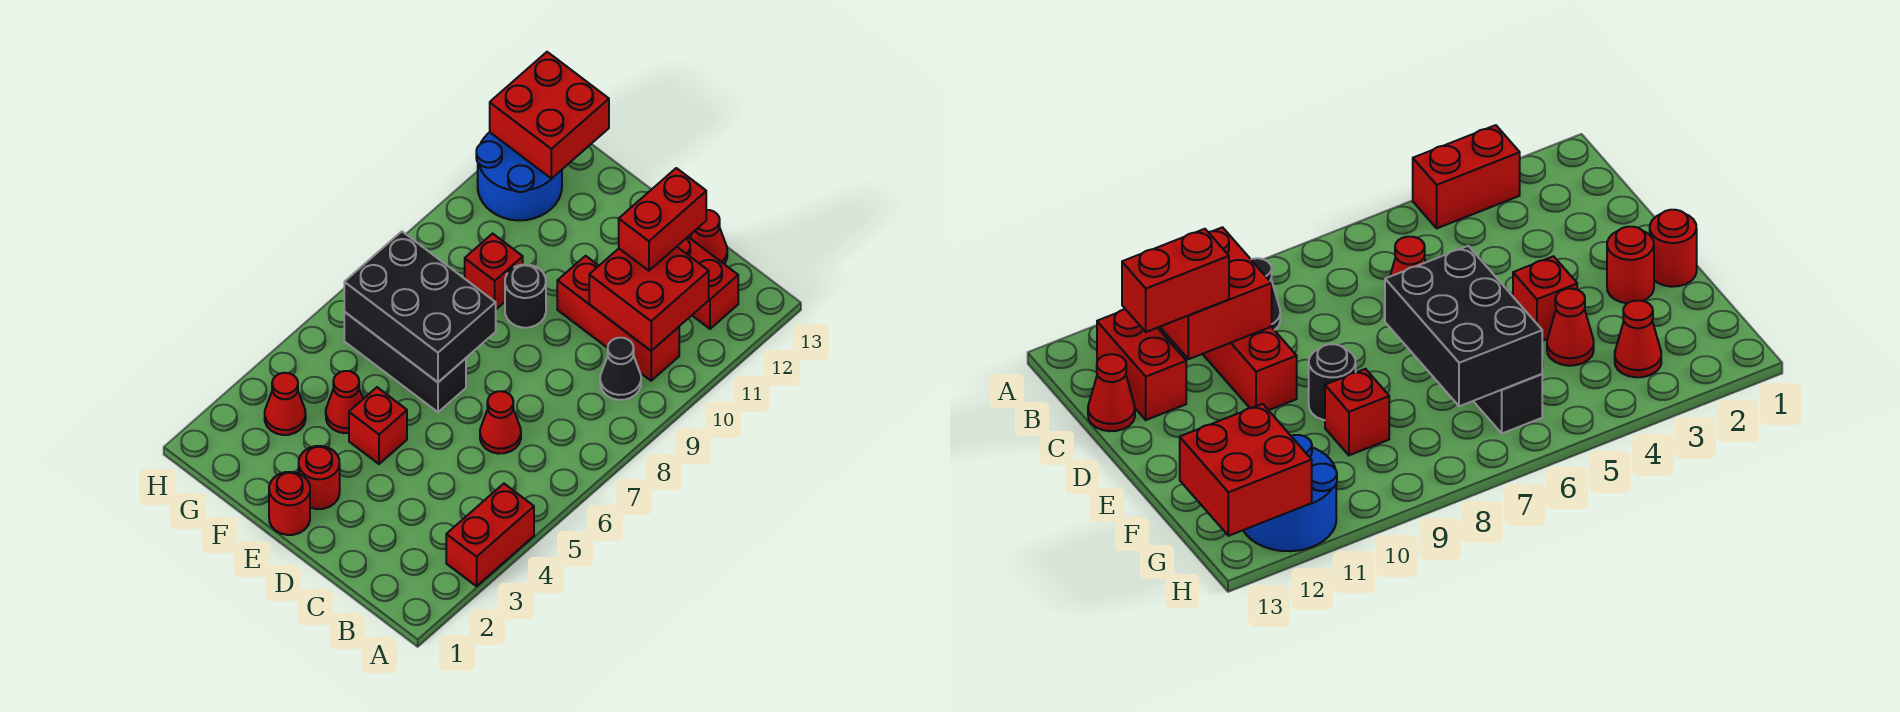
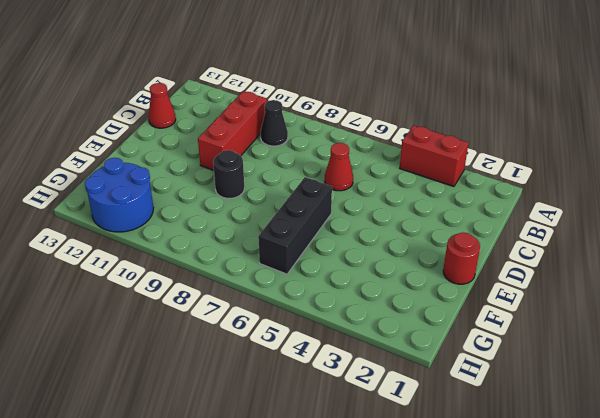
none -> red brick B12:C12 level 1
none -> red round brick E2 level 1
none -> red brick E4 level 1

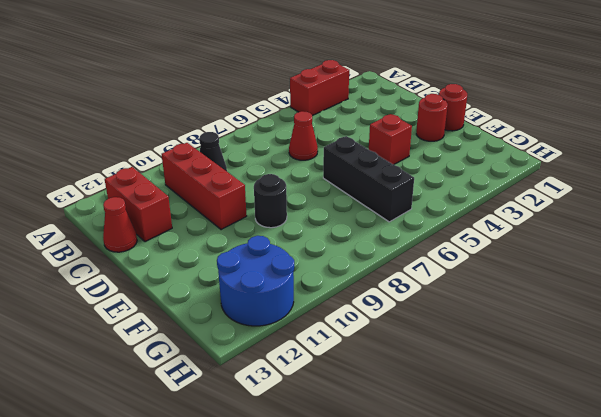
none -> red cone F4 level 1
none -> red brick F9 level 1
none -> red cone G3 level 1

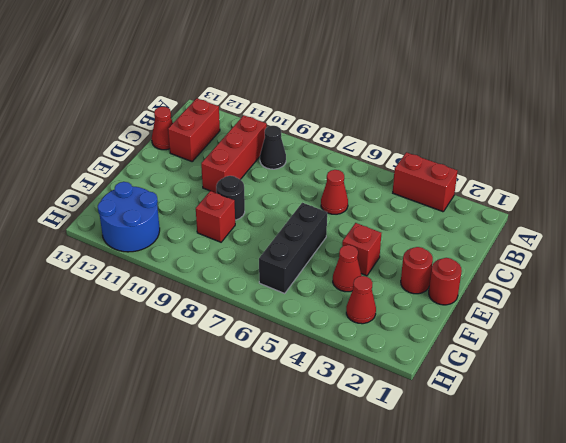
none -> red brick B10:C11 level 2
none -> black brick E6:G7 level 2
none -> red brick G12:H13 level 2

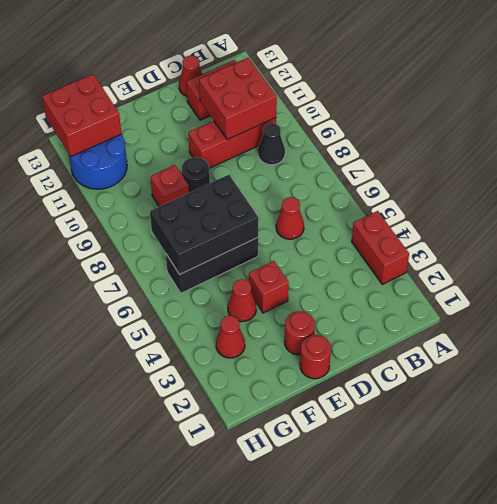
none -> red brick C11:C12 level 3

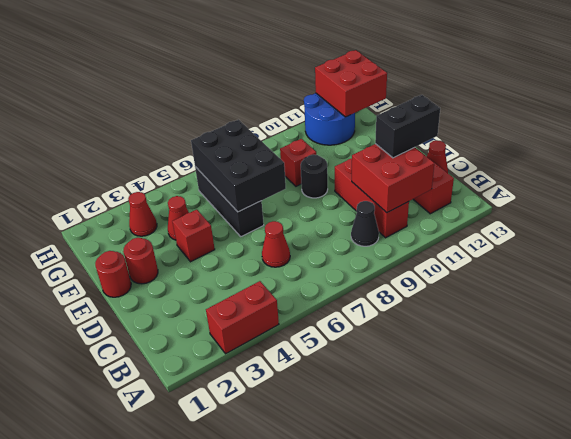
black brick C11:C12 level 3 -> red brick C11:C12 level 3

